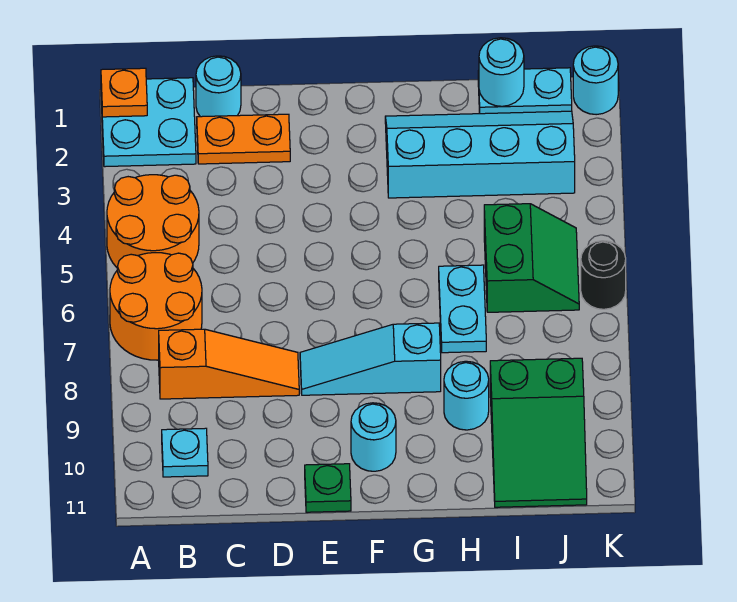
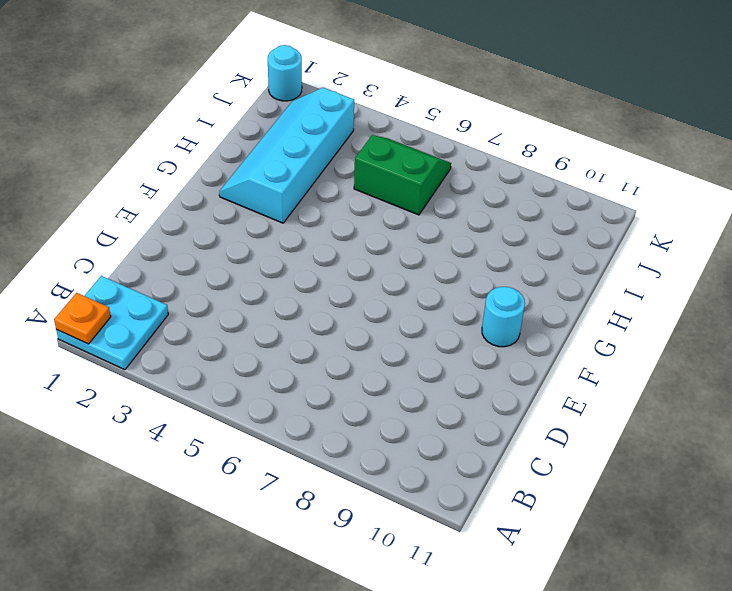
none -> orange round brick A4:B5 level 1
none -> orange round brick A6:B7 level 1
none -> orange slope B8:D8 level 1 top B

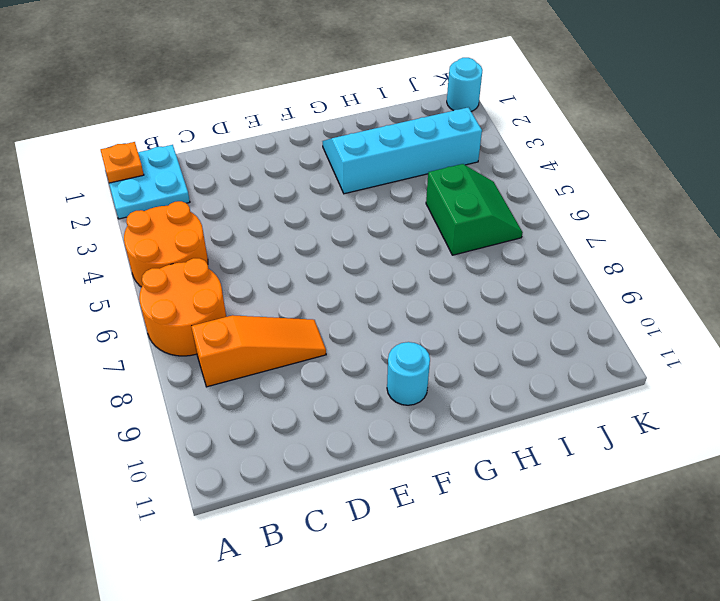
none -> cyan plate B10 level 1
none -> cyan round brick C1 level 1
none -> orange plate C2:D2 level 1

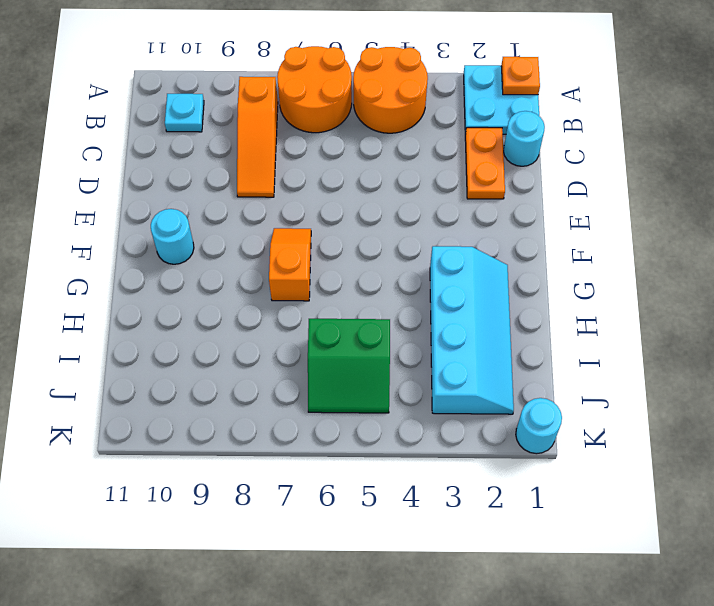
orange slope F7:G7 level 1 top G -> none
none -> cyan slope E8:G8 level 1 top G
none -> green plate E11 level 1
none -> cyan plate H6:H7 level 1

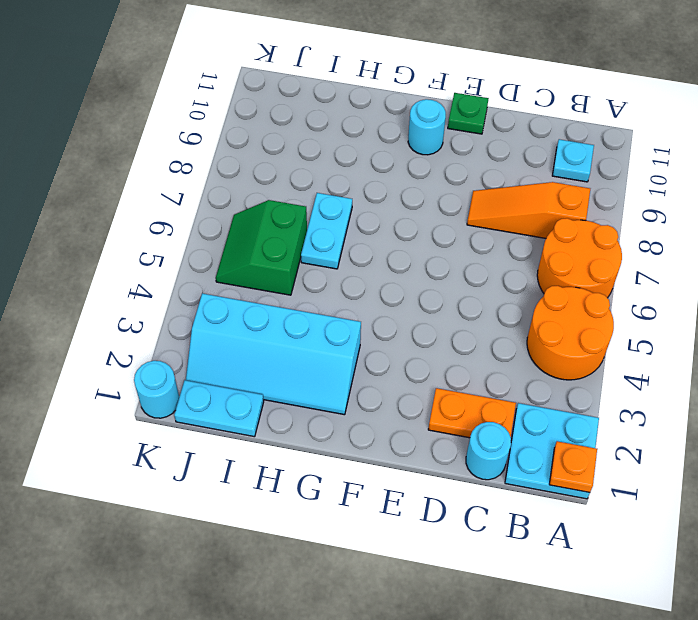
none -> cyan slope E8:G8 level 1 top G
none -> cyan round brick H9 level 1
none -> green slope I9:J11 level 1 top 9

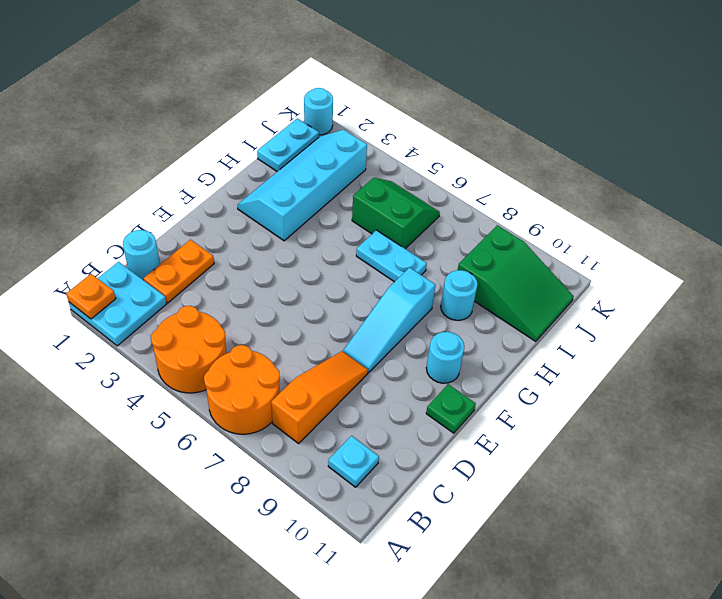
none -> black round brick K6 level 1
none -> cyan round brick I1 level 2

